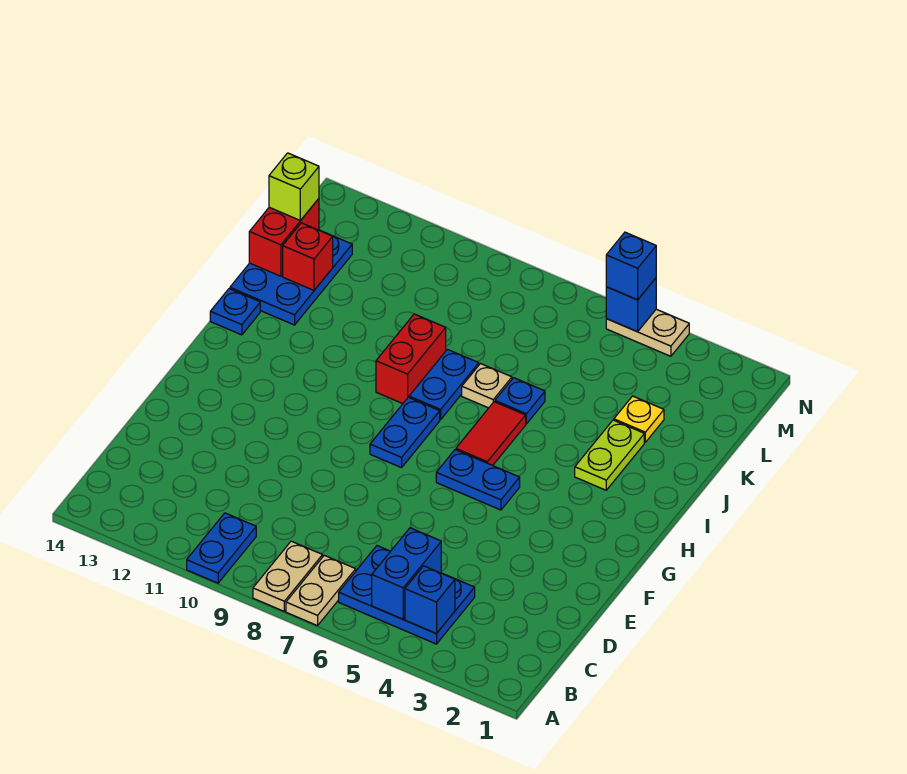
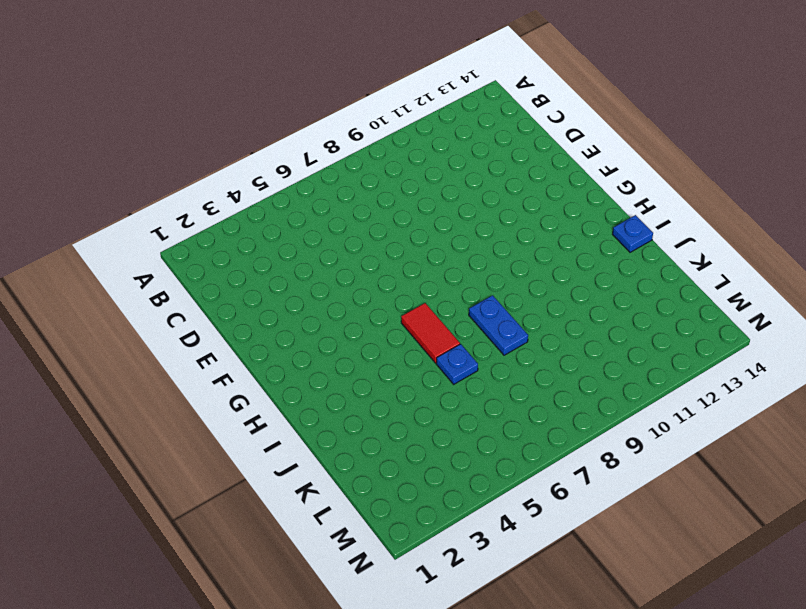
none -> tan plate A7:B7 level 1
none -> tan plate A8:B8 level 1
none -> blue plate A10:B10 level 1

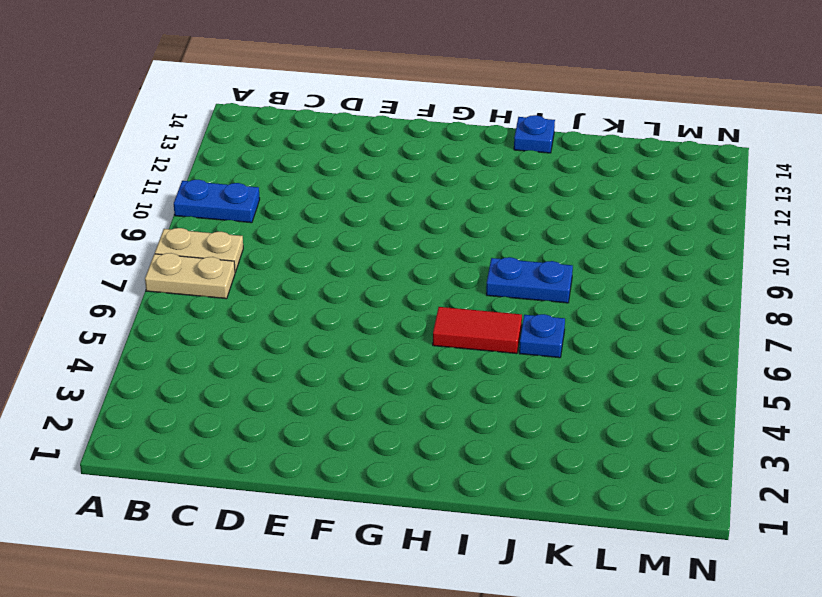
none -> blue plate B4:C6 level 1
none -> blue plate G5:G6 level 1
none -> blue plate G8:H8 level 1

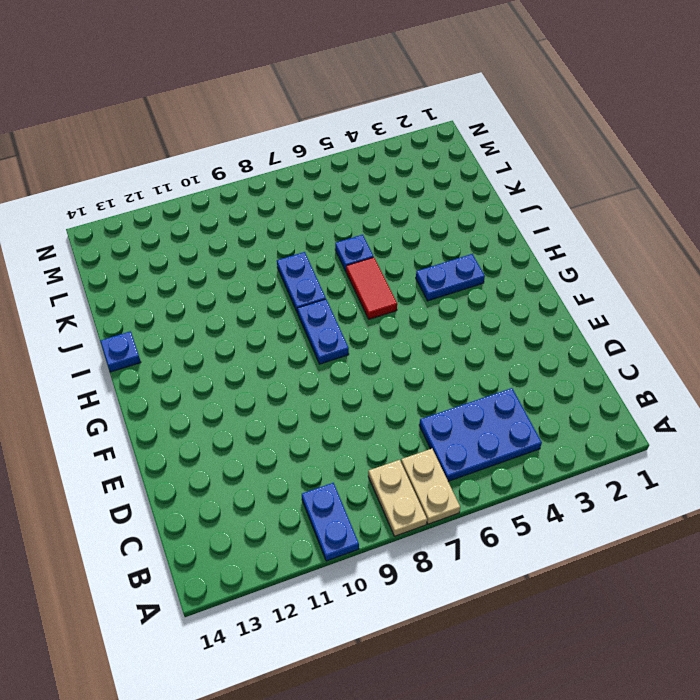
blue plate H3:H4 level 1 -> blue plate G5:G6 level 1
none -> lime plate I3:J3 level 1
none -> red brick I9:J9 level 1
none -> tan plate J7 level 1

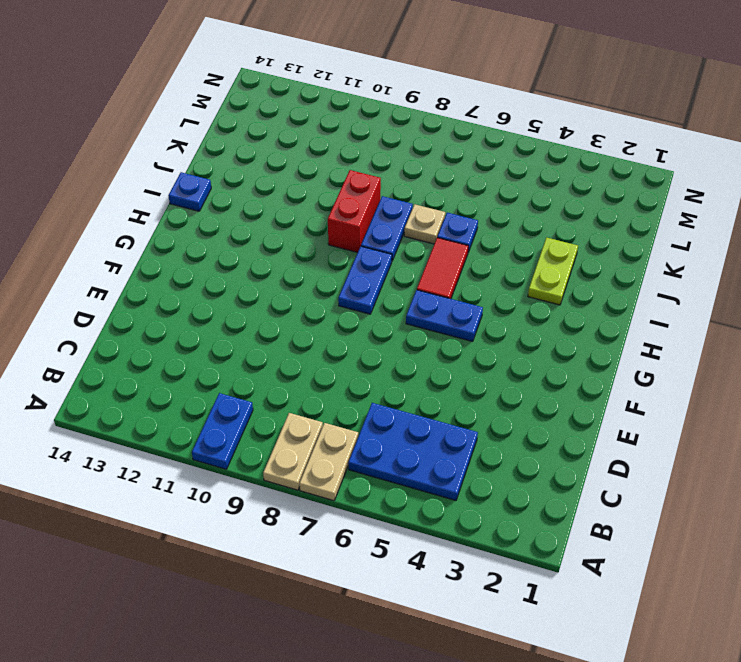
none -> blue plate J13:L14 level 1
none -> yellow plate K3 level 1
none -> tan plate N4:N5 level 1

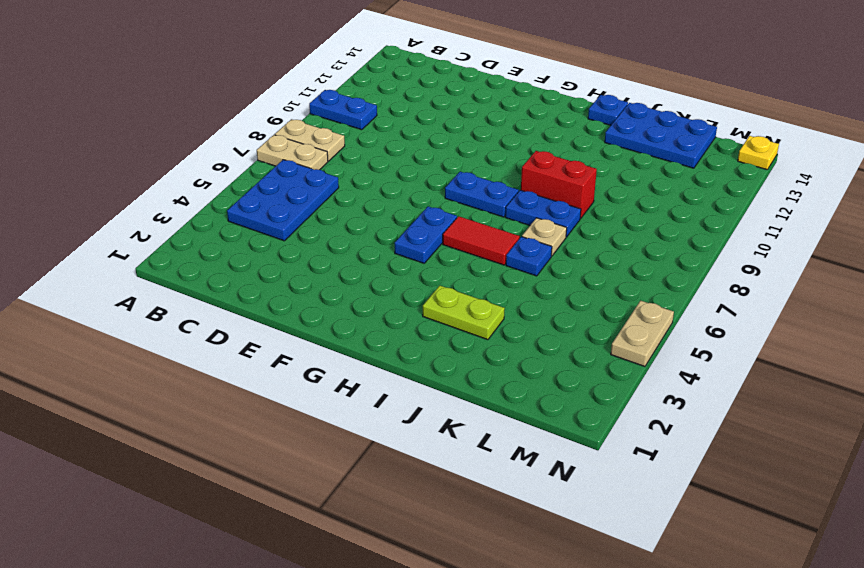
yellow plate N14 level 1 -> yellow plate K3 level 1
none -> blue brick B4 level 2
none -> blue brick B5:C5 level 2
none -> red brick K13 level 2

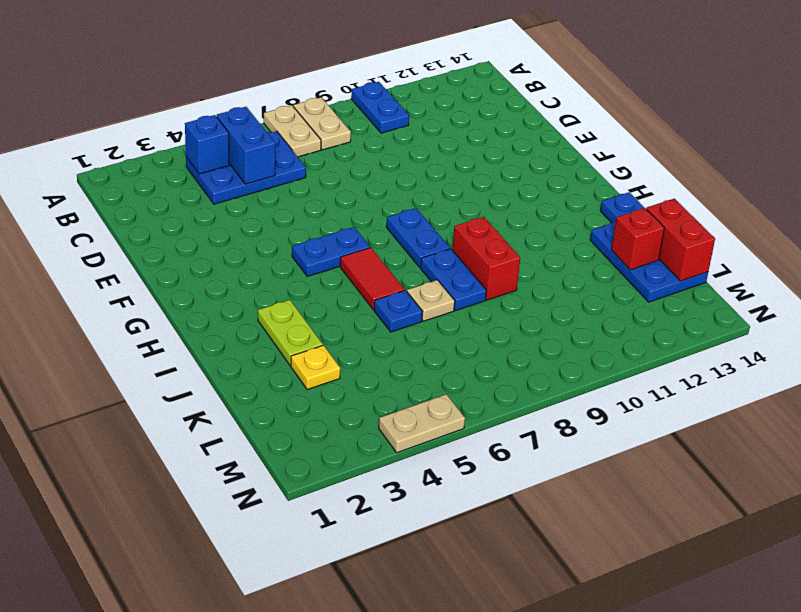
none -> blue brick N5 level 2
none -> lime brick L14 level 3
none -> blue brick N5 level 3

